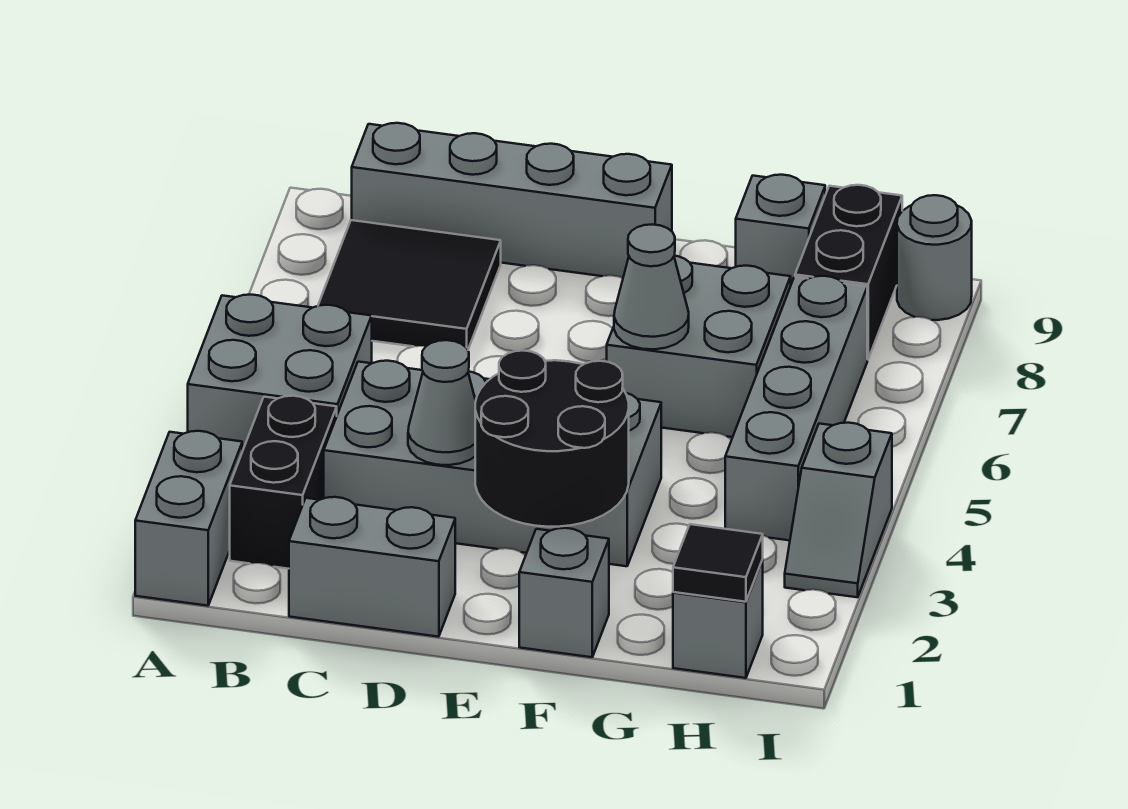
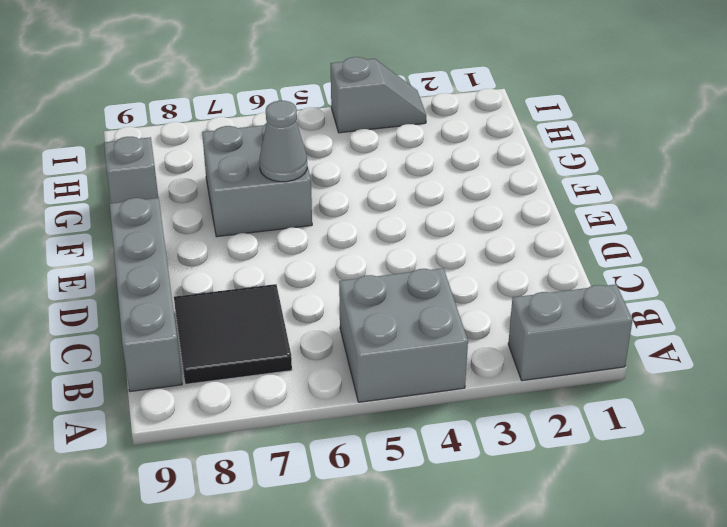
none -> black brick B2:B3 level 1
none -> grey brick C1:D1 level 1
none -> grey brick C3:F4 level 1

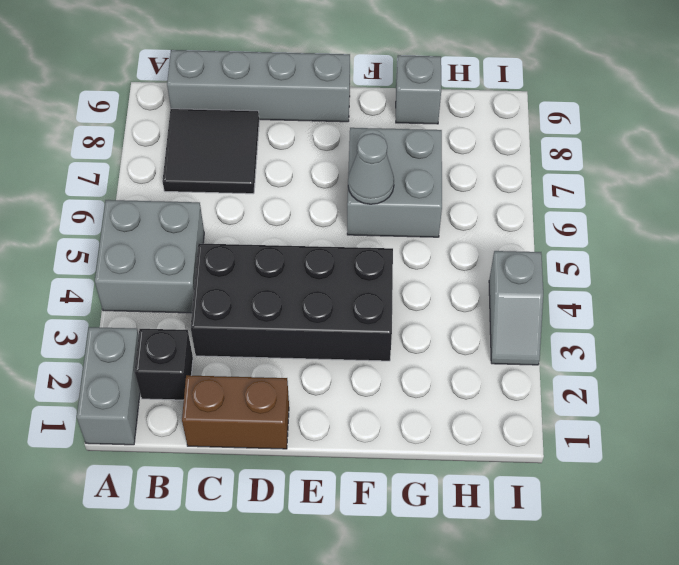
black brick B2 level 1 -> black brick B2:B3 level 1
brown brick C1:D1 level 1 -> grey brick C1:D1 level 1
black brick C3:F4 level 1 -> grey brick C3:F4 level 1
none -> grey brick F1 level 1
none -> grey brick H1 level 1
none -> grey brick H4:H7 level 1

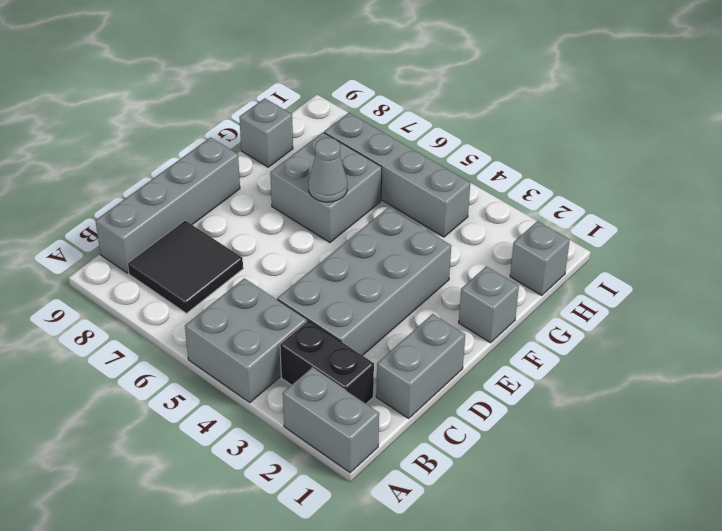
none -> black brick H8:H9 level 1
none -> grey slope I3:I4 level 1 top 4
none -> grey round brick I9 level 1

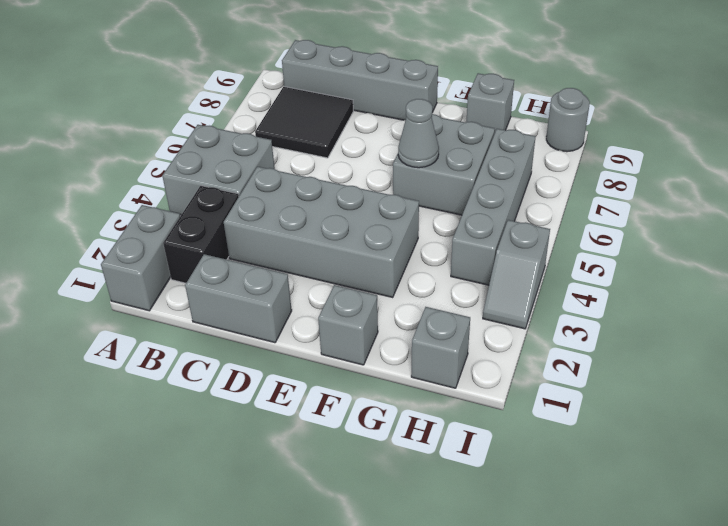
none -> black brick H8:H9 level 1
none -> grey cone D3 level 2
none -> black round brick E2:F3 level 2

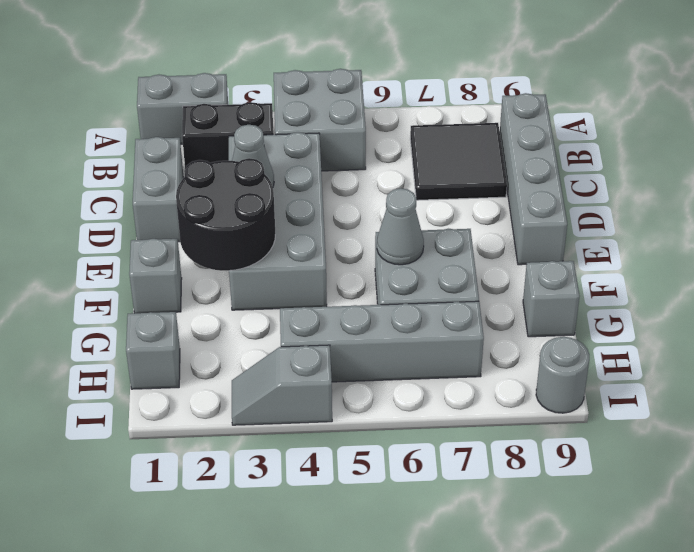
none -> black brick H8:H9 level 1
none -> black tile H1 level 2

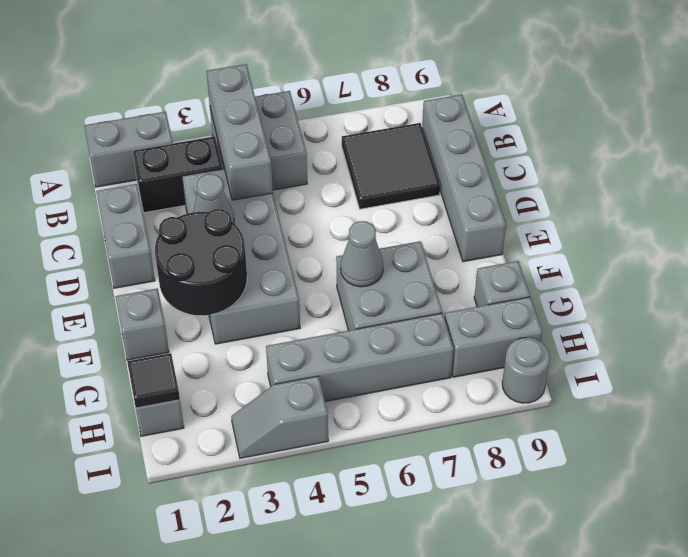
grey brick A4:C4 level 2 -> none
grey brick H8:H9 level 1 -> black brick H8:H9 level 1

